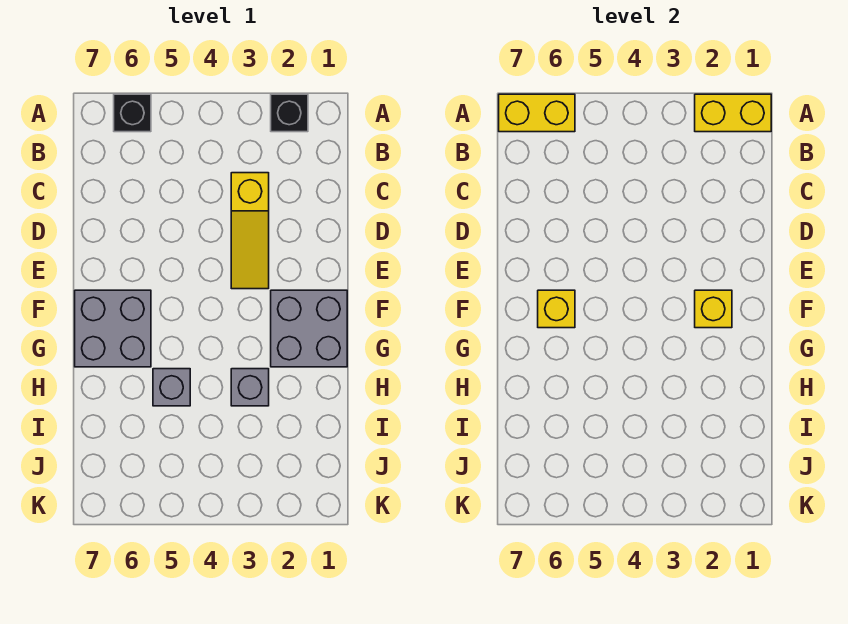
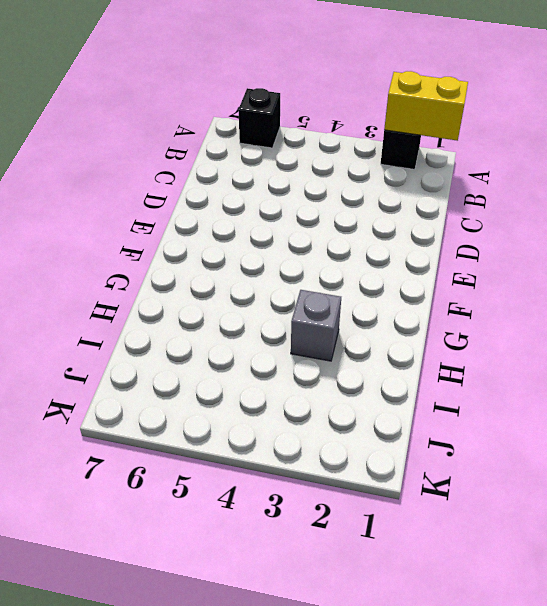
none -> yellow slope C3:E3 level 1 top C
none -> grey brick F1:G2 level 1

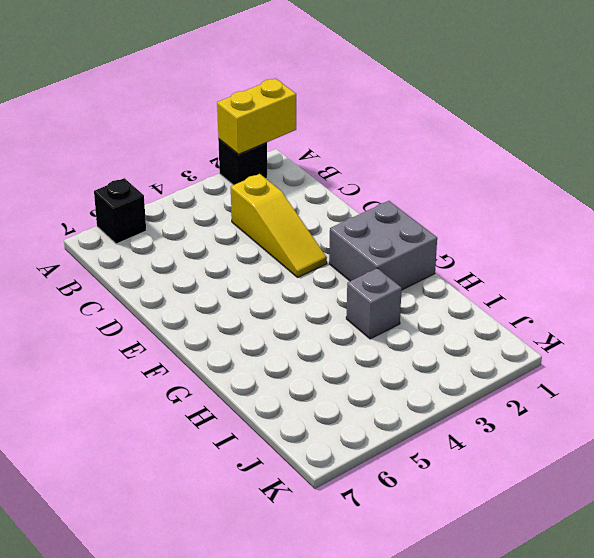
none -> grey brick F6:G7 level 1
none -> grey brick H5 level 1

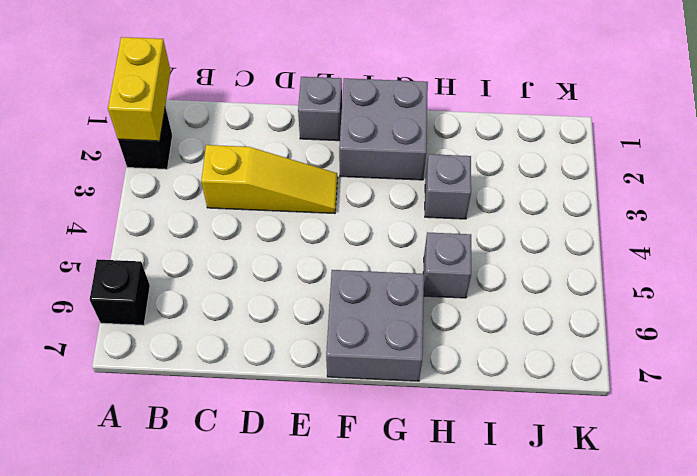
grey brick E1 level 1 -> none
none -> yellow brick A6:A7 level 2
none -> yellow brick F2 level 2

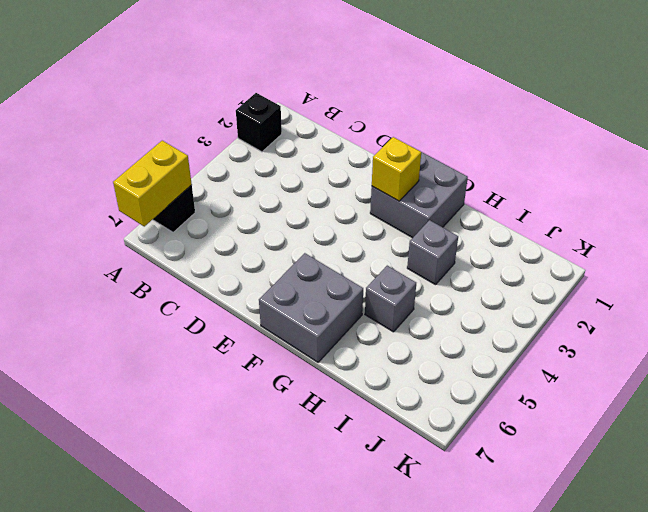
none -> yellow slope C3:E3 level 1 top C
none -> yellow brick A1:A2 level 2

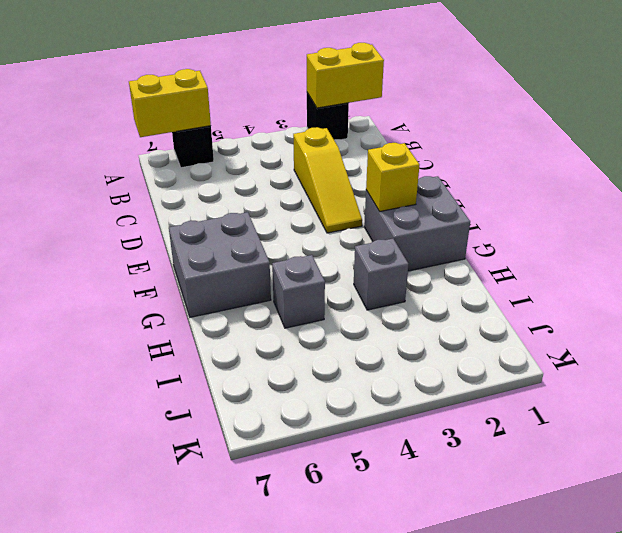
none -> yellow brick F6 level 2

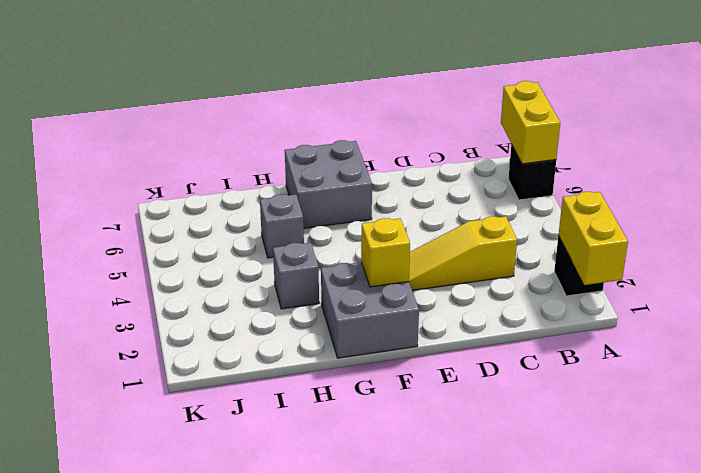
none -> yellow brick F6 level 2

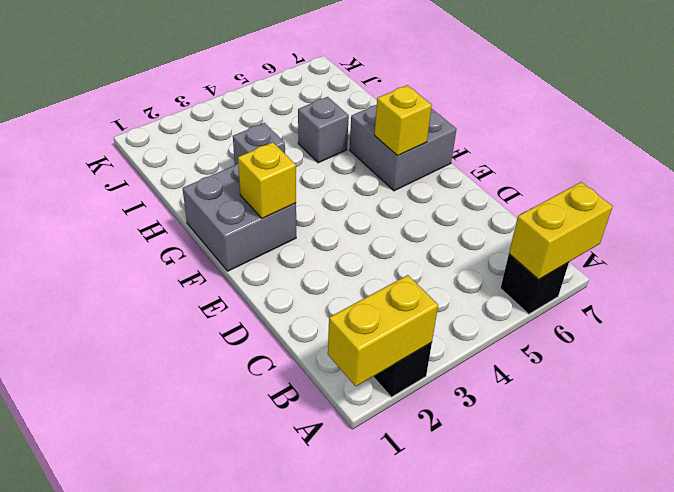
none -> yellow slope C3:E3 level 1 top C

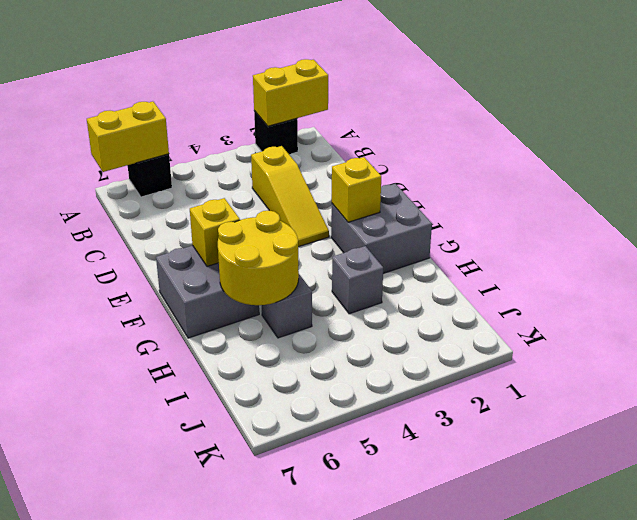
yellow round brick G5:H6 level 2 -> none

